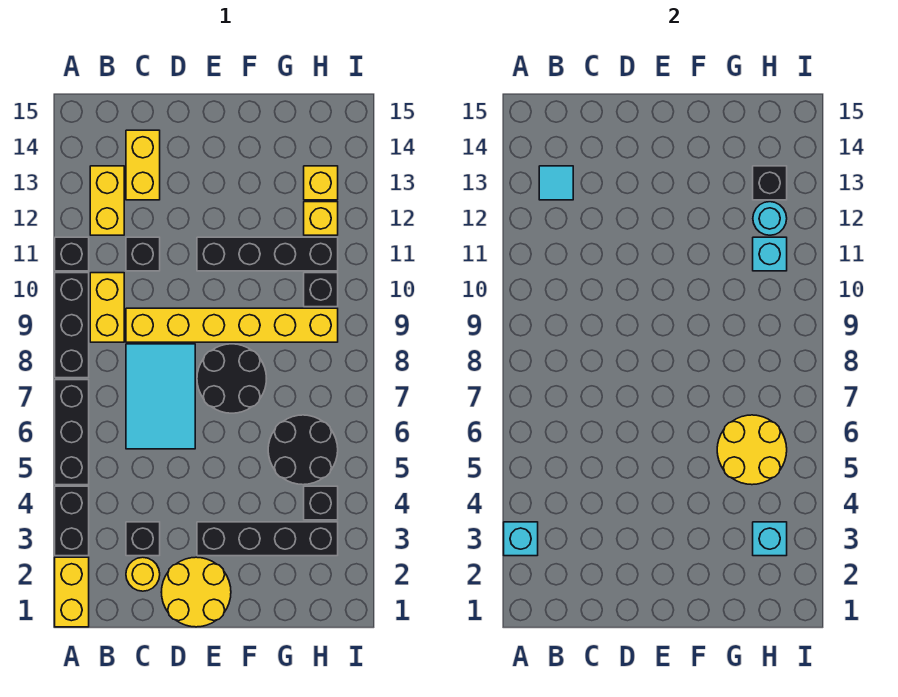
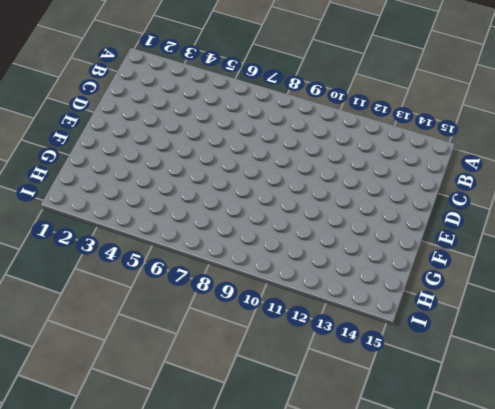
none -> yellow brick A1:A2 level 1
none -> black brick A3:A4 level 1
none -> black brick A5:A7 level 1

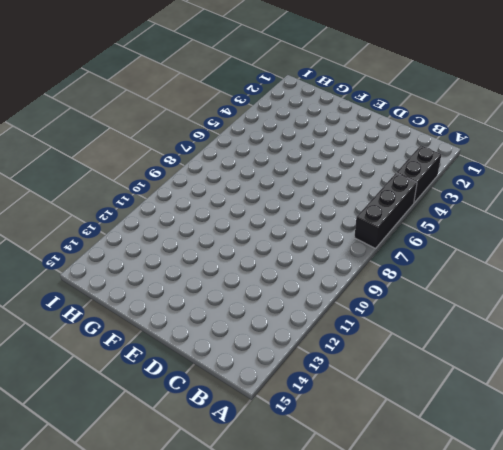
none -> yellow brick A1:A2 level 1
none -> black brick A8:A10 level 1
none -> black brick A11 level 1

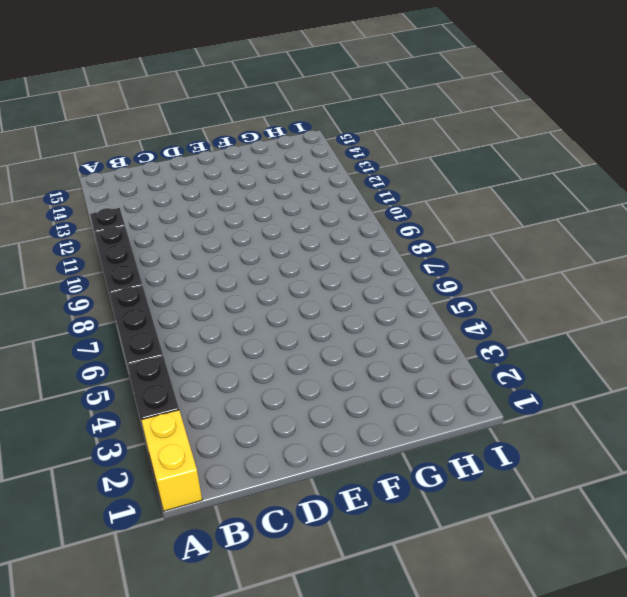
none -> yellow brick B9:B10 level 1
none -> yellow brick B12:B13 level 1
none -> yellow round brick C2 level 1

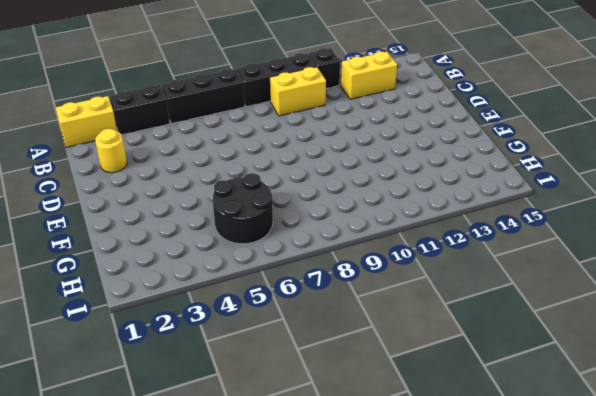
none -> black brick C3 level 1
none -> cyan tile C6:D8 level 1
none -> yellow brick C9:H9 level 1

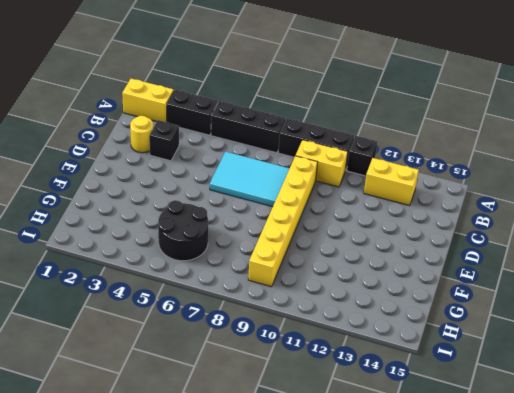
none -> black brick C11 level 1
none -> yellow brick C13:C14 level 1
none -> yellow round brick D1:E2 level 1

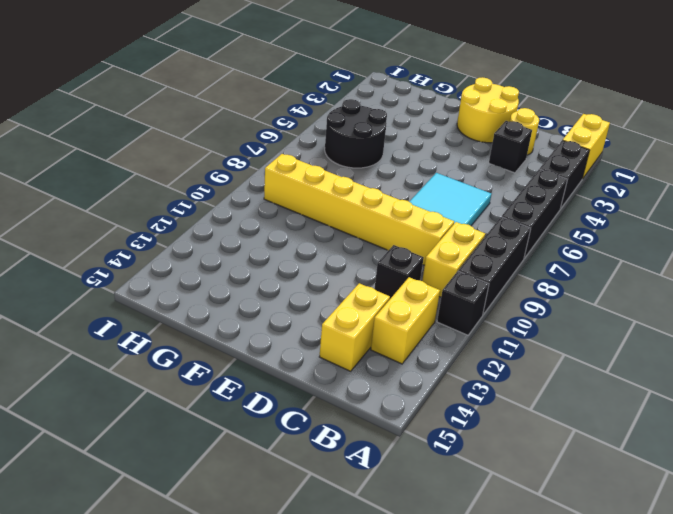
none -> black brick E3:H3 level 1
none -> black round brick E7:F8 level 1
none -> black brick E11:H11 level 1

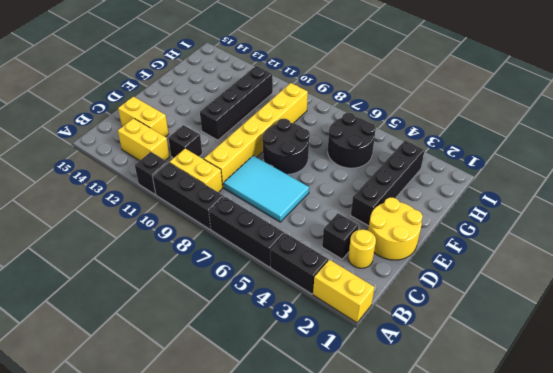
none -> black brick H4 level 1
none -> black brick H10 level 1
none -> yellow brick H12 level 1

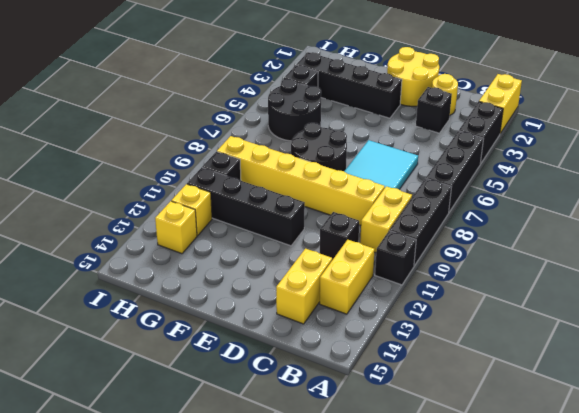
none -> cyan brick A3 level 2
none -> cyan tile B13 level 2
none -> yellow round brick G5:H6 level 2

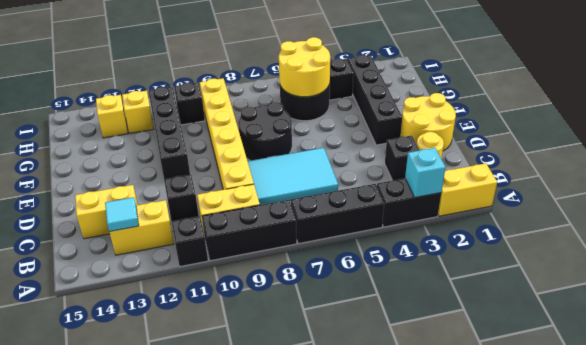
none -> cyan brick H3 level 2
none -> cyan brick H11 level 2
none -> cyan round brick H12 level 2

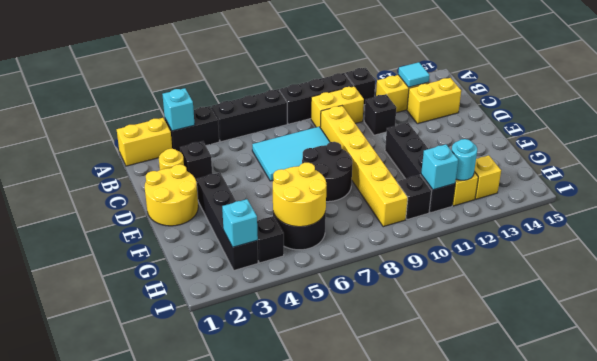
none -> black brick H13 level 2

